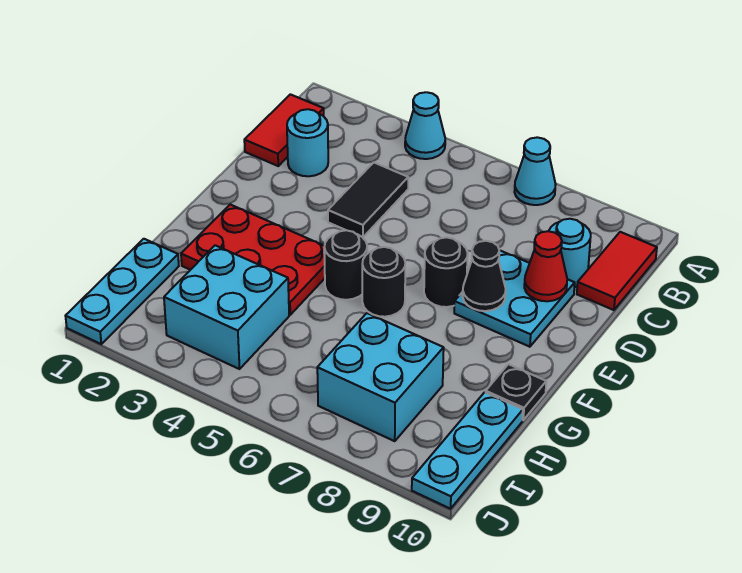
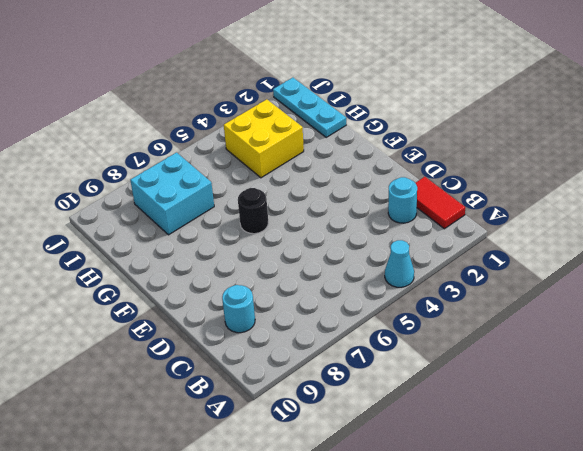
yellow brick H3:I4 level 1 -> cyan brick H3:I4 level 1
none -> cyan cone A7 level 1
none -> red tile B10:C10 level 1
none -> black tile C4:D4 level 1

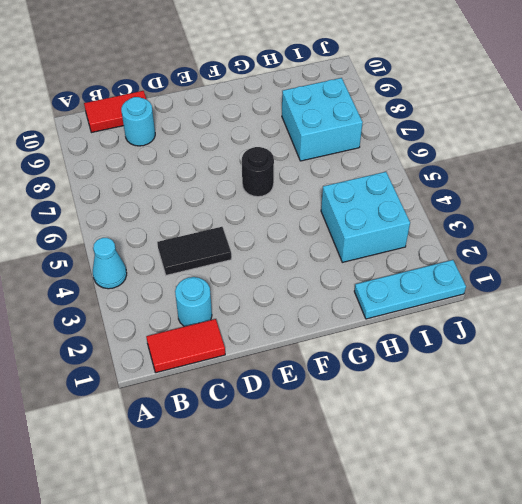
none -> cyan cone A7 level 1
none -> cyan plate D8:E9 level 1
none -> black round brick E7 level 1

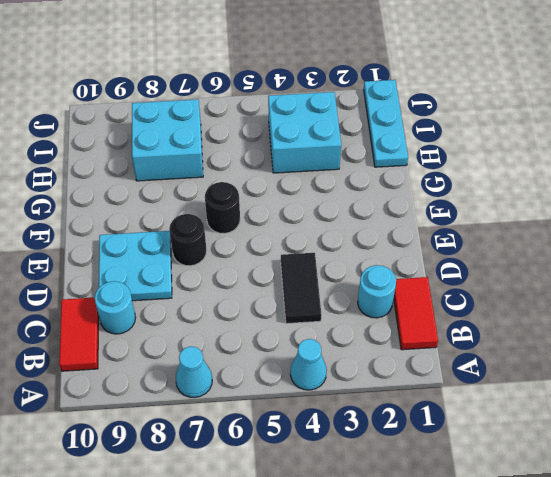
none -> red plate F2:G4 level 1
none -> black round brick F5 level 1
none -> black plate G10 level 1

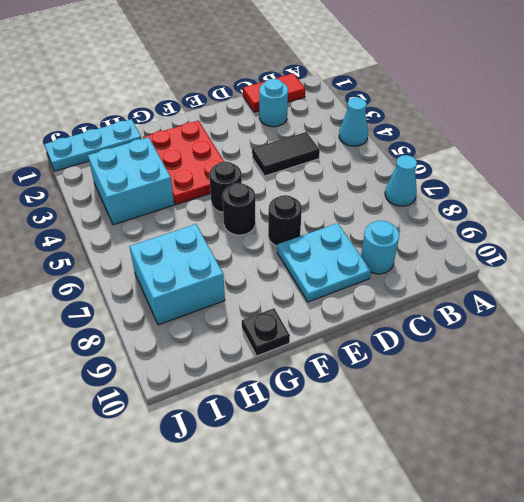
none -> red tile B10:C10 level 1
none -> cyan plate H10:J10 level 1
none -> red cone D9 level 2

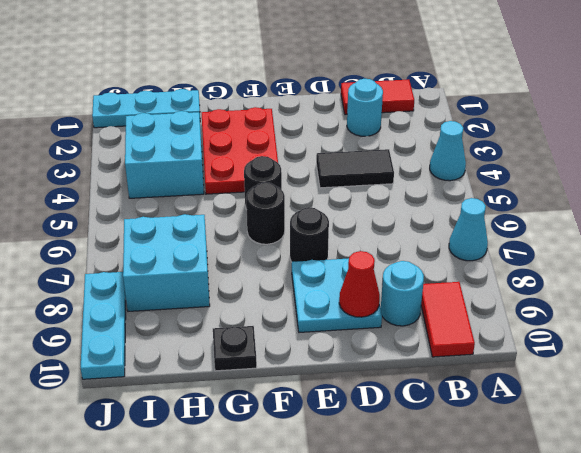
red tile B9:B10 level 1 -> red tile B10:C10 level 1
cyan plate J8:J10 level 1 -> cyan plate H10:J10 level 1
none -> black cone E8 level 2

